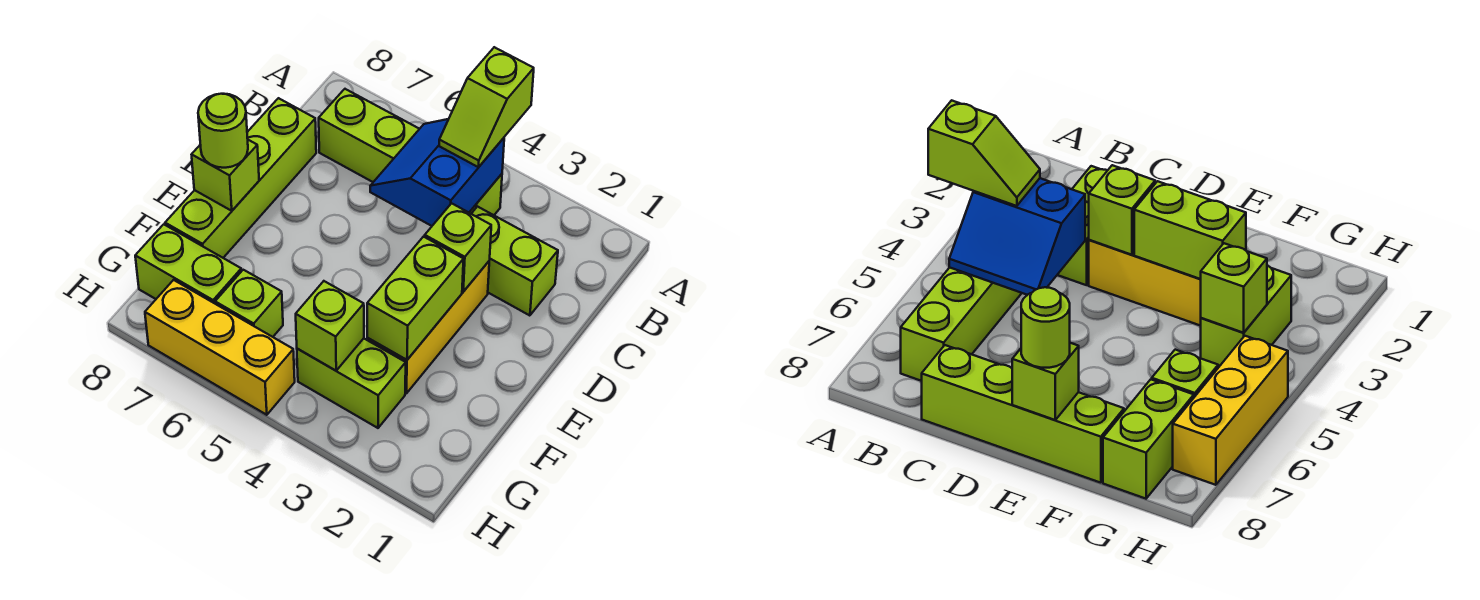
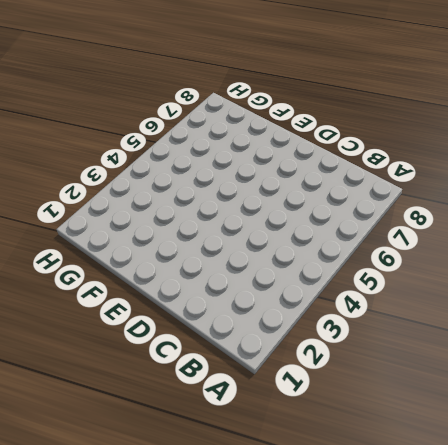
none -> lime brick B4:B7 level 1
none -> lime brick C2:C3 level 1
none -> lime brick C8:F8 level 1

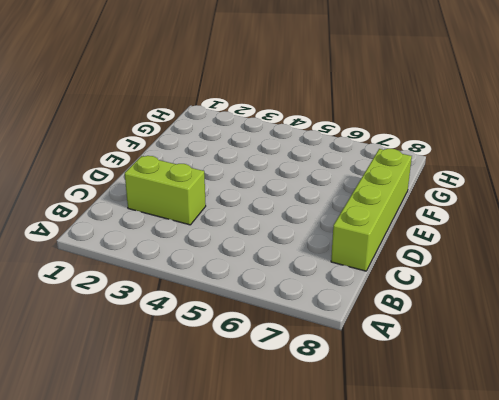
none -> lime brick B4:B7 level 1
none -> yellow brick D3:F3 level 1
none -> lime brick G3:G4 level 1

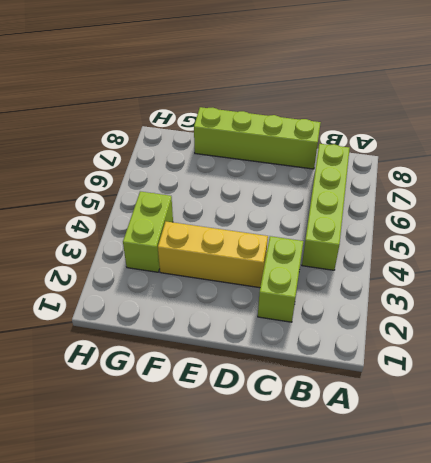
none -> lime brick G6 level 1
none -> lime brick G7:G8 level 1
none -> yellow brick H5:H7 level 1

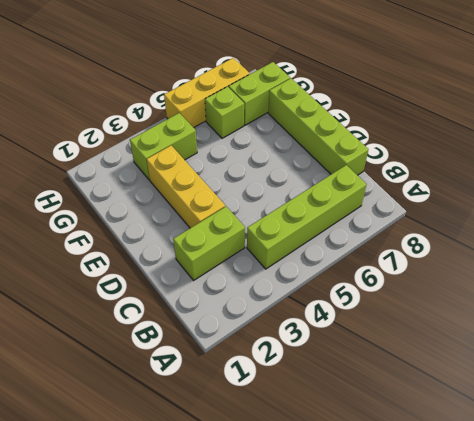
none -> blue slope B4:C5 level 2 top 4
none -> lime brick D3 level 2
none -> lime brick E3:F3 level 2

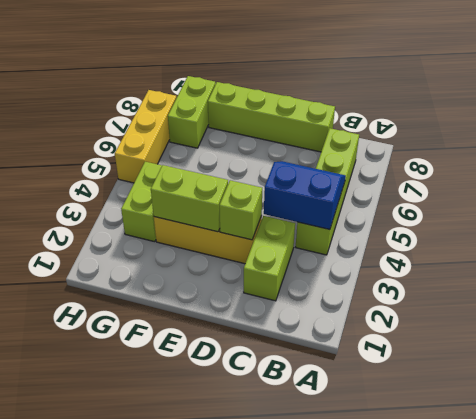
none -> lime brick G6 level 1
none -> lime brick E8 level 2
none -> lime brick G4 level 2

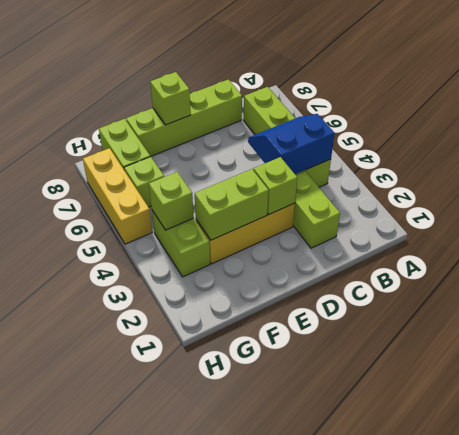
none -> lime slope A4:B4 level 3 top A
none -> lime round brick E8 level 3

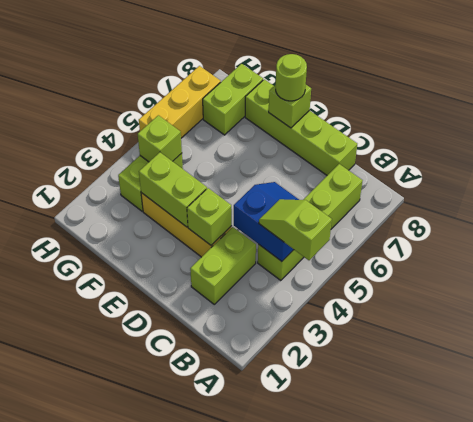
none -> lime brick G6 level 1

